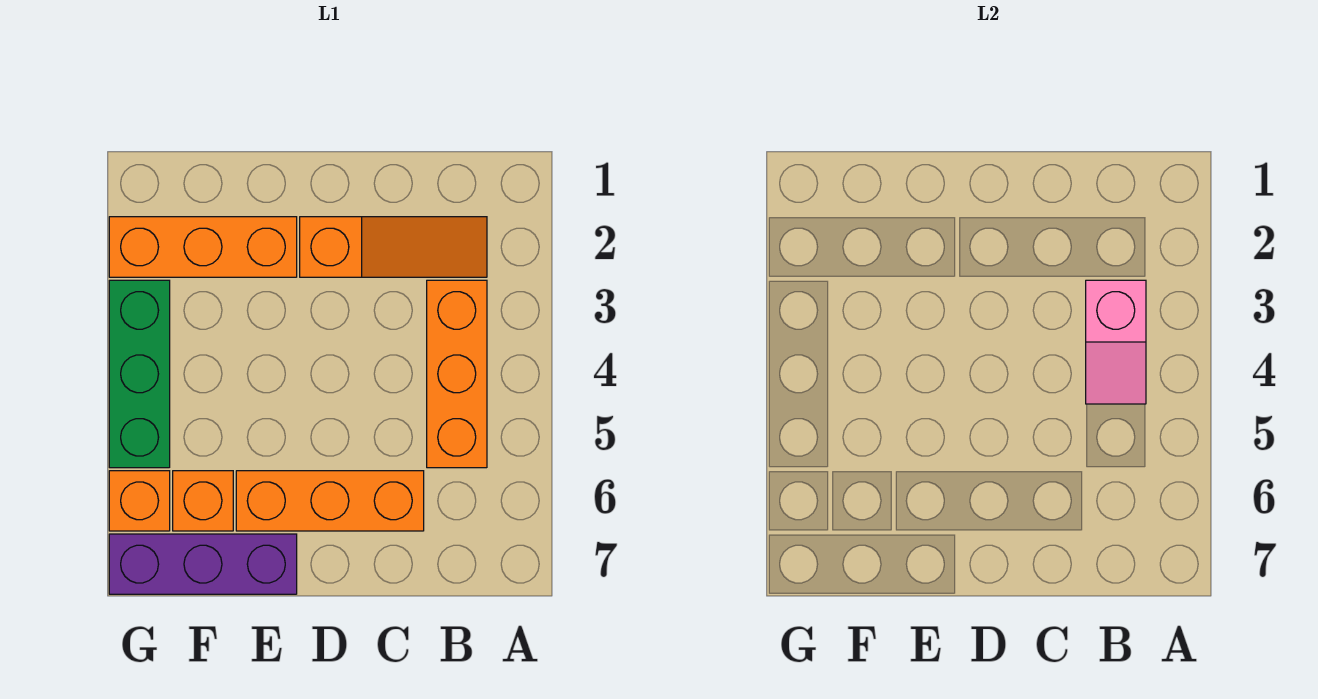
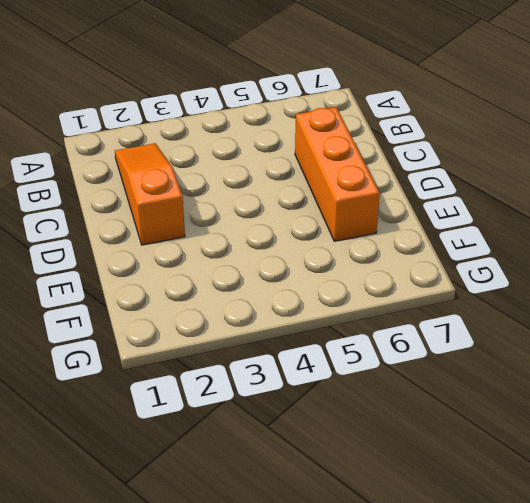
none -> orange brick B3:B5 level 1
none -> orange brick E2:G2 level 1

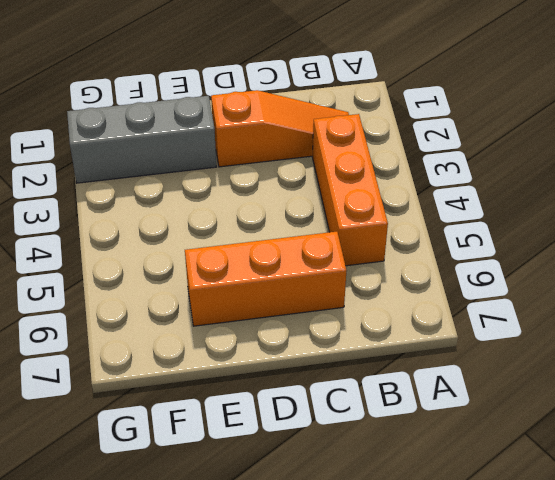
grey brick E2:G2 level 1 -> orange brick E2:G2 level 1
none -> purple brick E7:G7 level 1
none -> orange brick F6 level 1

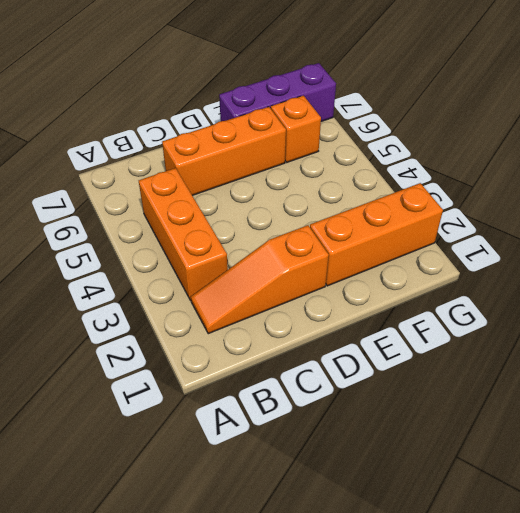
none -> green brick G3:G5 level 1
none -> orange brick G6 level 1

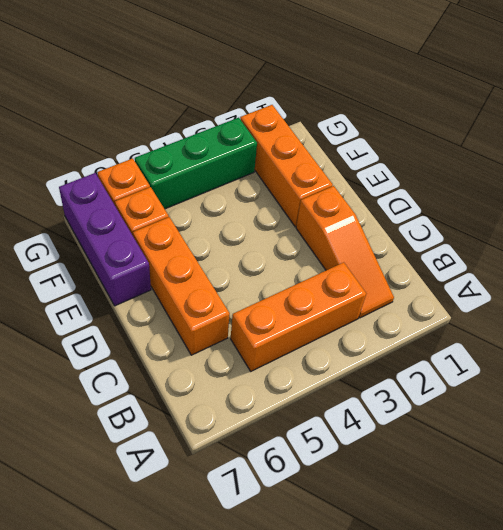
none -> pink slope B3:B4 level 2 top 3

